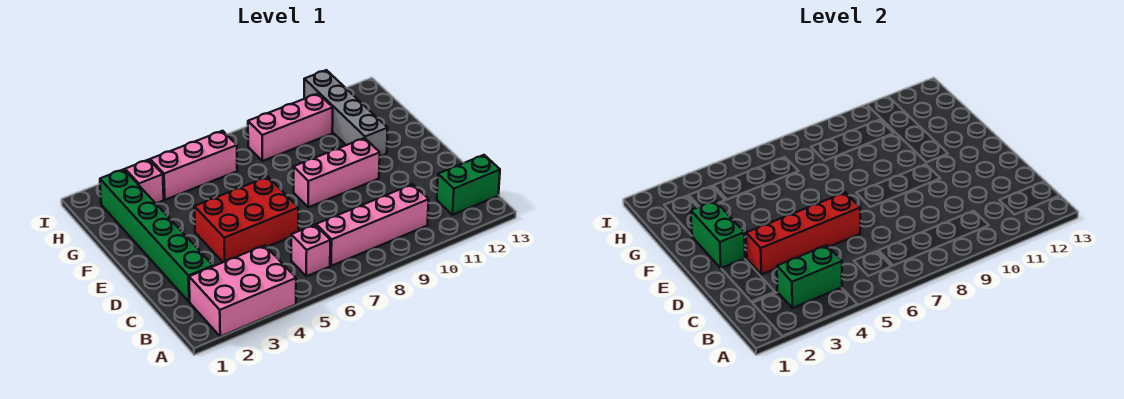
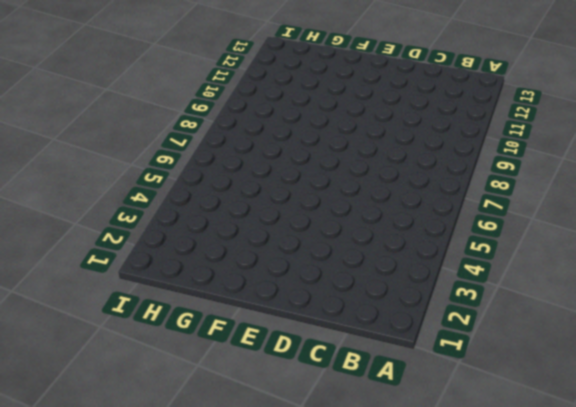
none -> pink brick A2:B4 level 1
none -> pink brick B6 level 1
none -> pink brick B7:B10 level 1

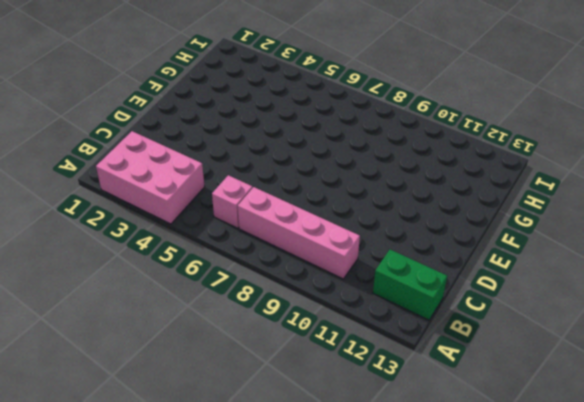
none -> green brick C2:H2 level 1
none -> red brick D4:E6 level 1
none -> pink brick E8:E10 level 1

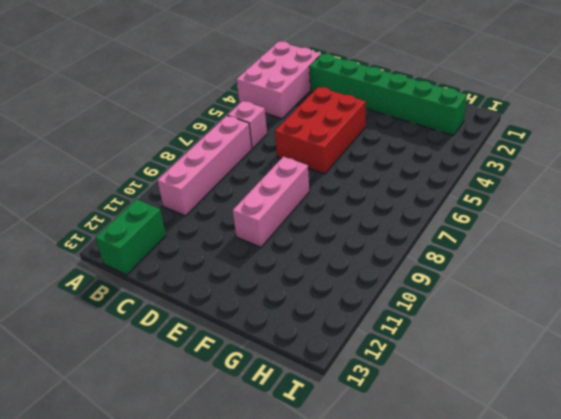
none -> grey brick F11:I11 level 1
none -> pink brick H3 level 1
none -> pink brick H4:H6 level 1

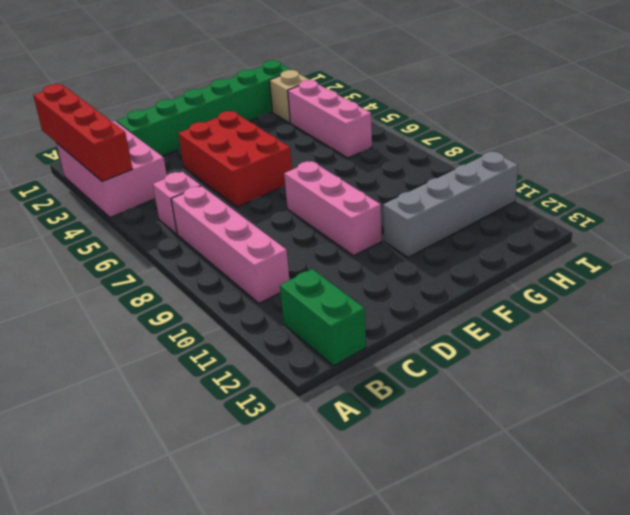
red brick A1:A4 level 2 -> red brick D3:D6 level 2
tan brick H3 level 1 -> pink brick H3 level 1
none -> pink brick H8:H10 level 1
none -> green brick B3:B4 level 2
none -> green brick E2:F2 level 2

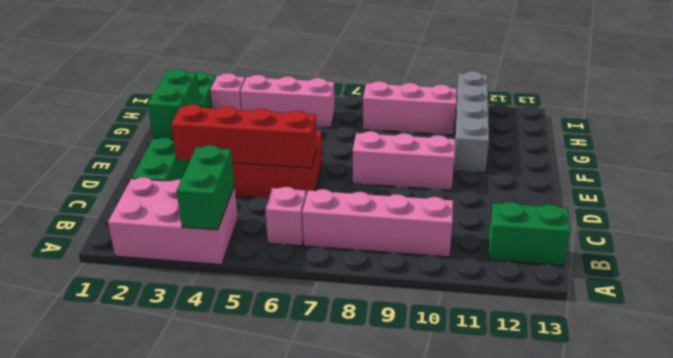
green brick A4:B4 level 2 -> green brick B3:B4 level 2

